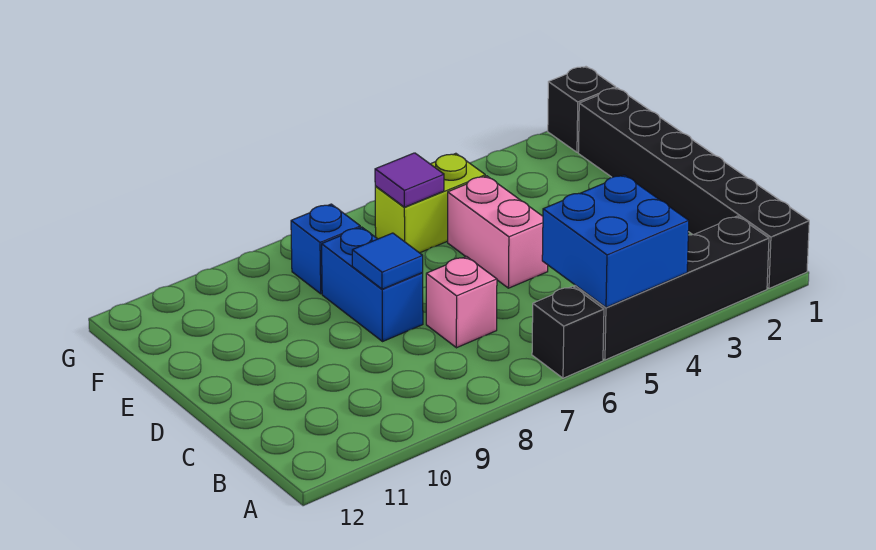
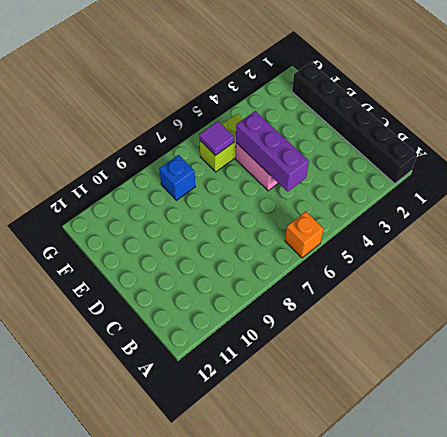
orange brick A6 level 1 -> black brick A6 level 1
purple brick C5:E5 level 2 -> none
none -> black brick A2:A5 level 1
none -> pink brick C7 level 1
none -> blue brick D8:E8 level 1

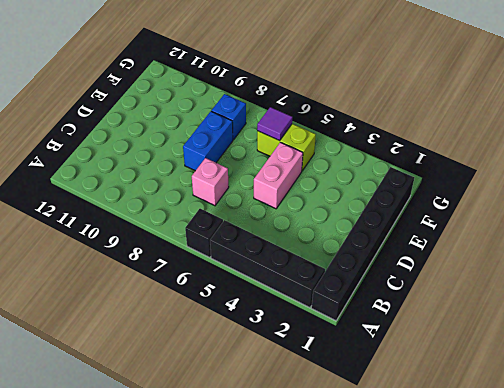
none -> black brick G1 level 1
none -> blue brick A4:B5 level 2
none -> blue tile D8 level 2

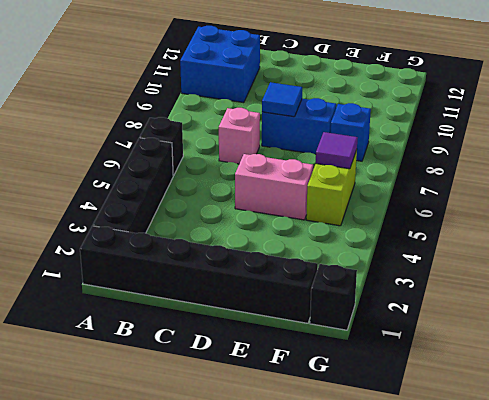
blue brick A10:B11 level 1 -> blue brick A4:B5 level 2

